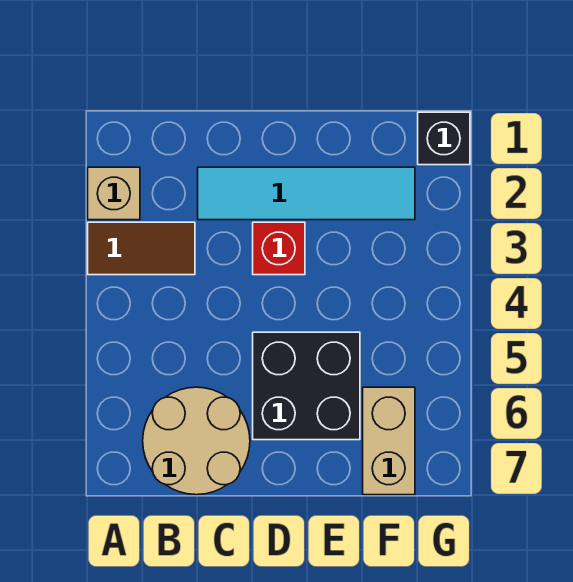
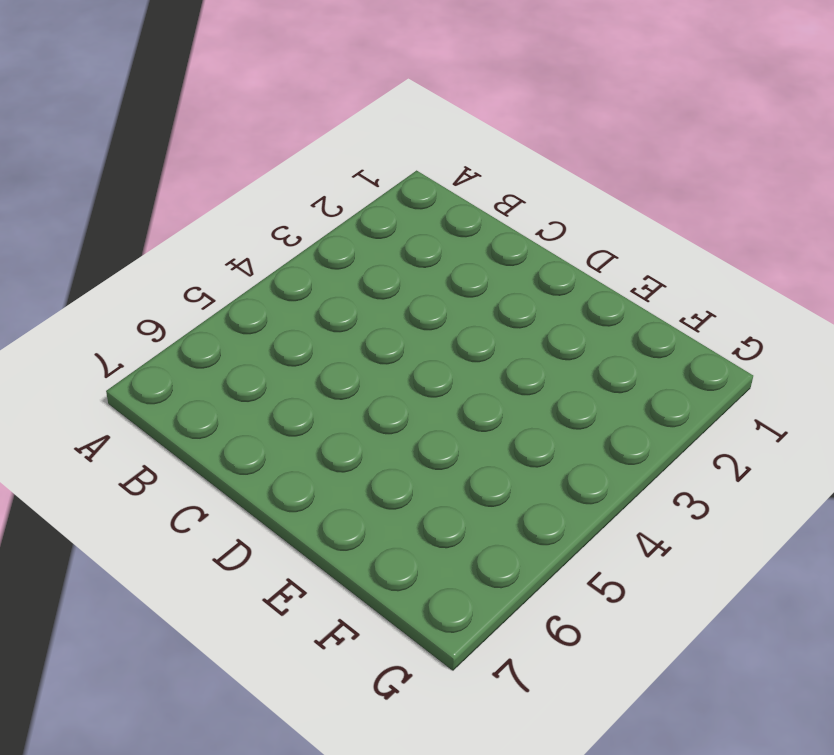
none -> tan brick A2 level 1
none -> brown tile A3:B3 level 1

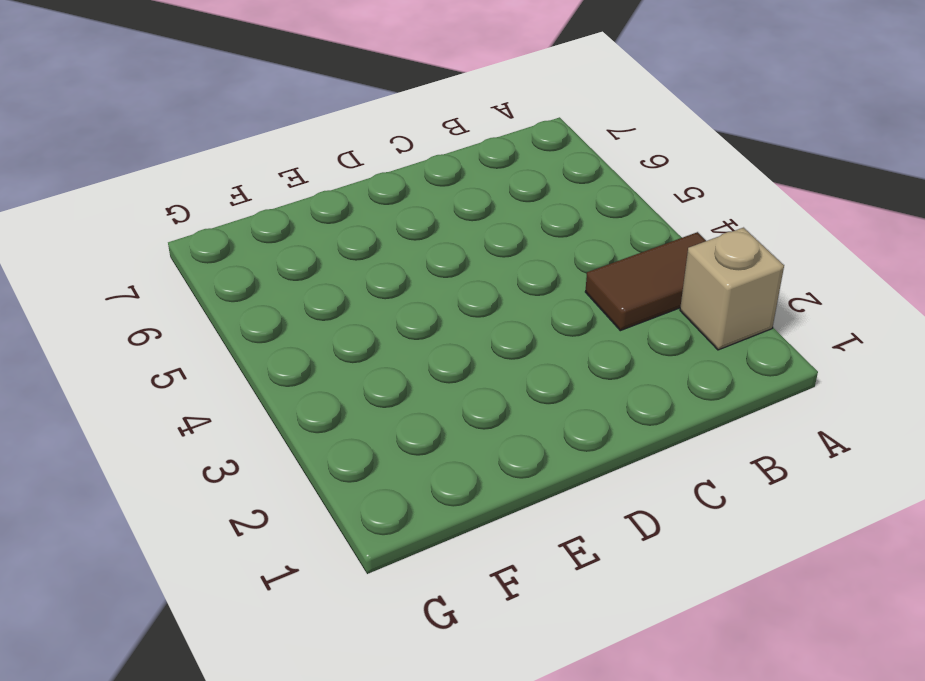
none -> tan round brick B6:C7 level 1
none -> cyan tile C2:F2 level 1

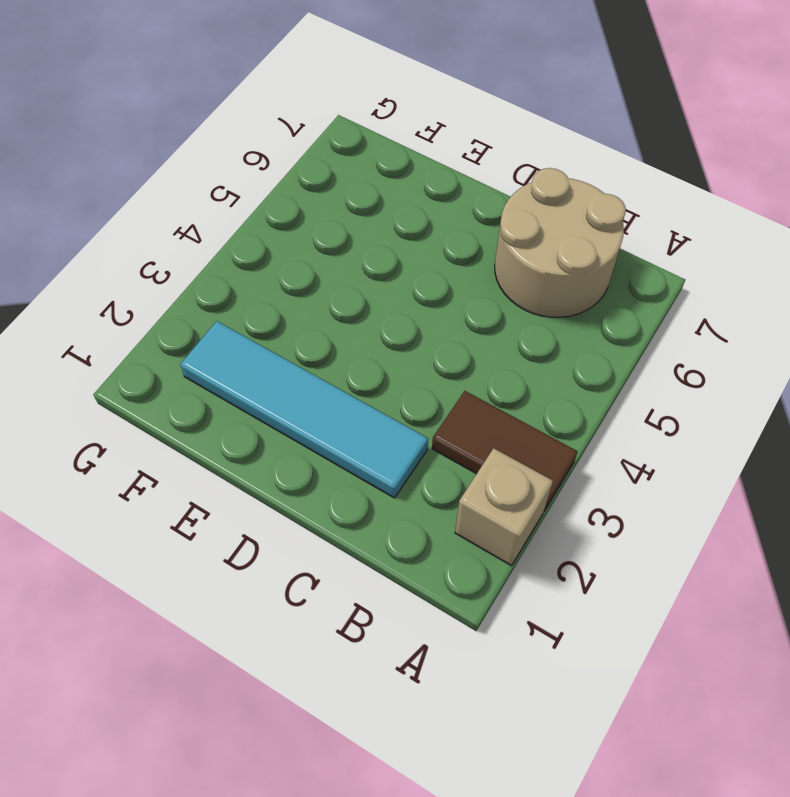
none -> red brick D3 level 1
none -> black brick D5:E6 level 1

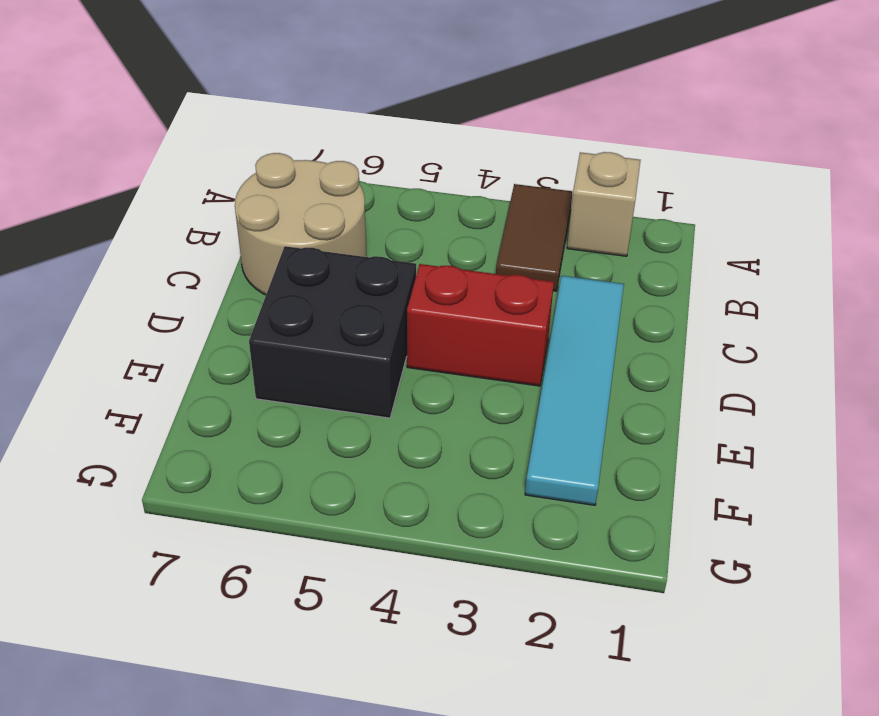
red brick D3:D4 level 1 -> red brick D3 level 1
none -> tan brick F6:F7 level 1
none -> black brick G1 level 1

